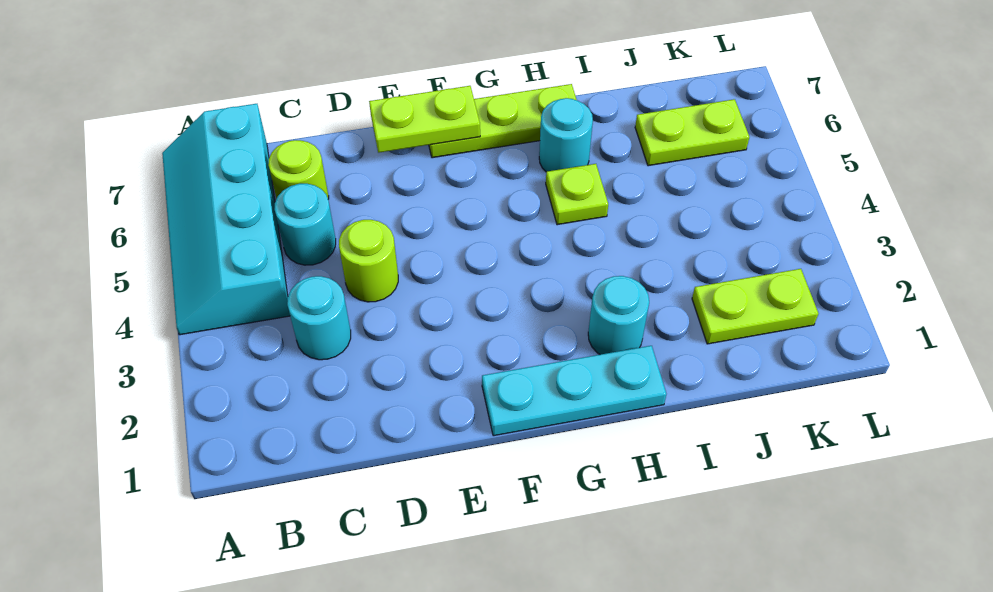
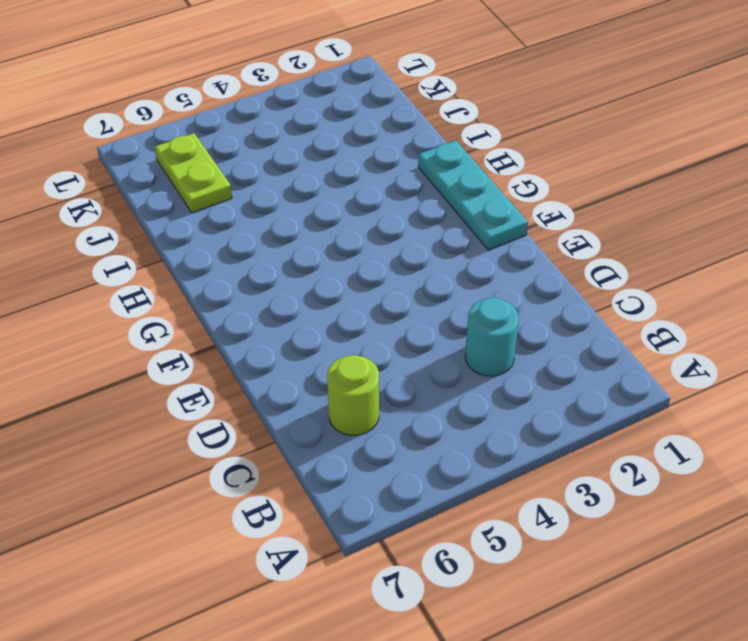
none -> cyan slope A4:B7 level 1 top B
none -> cyan round brick C5 level 1
none -> lime round brick D4 level 1

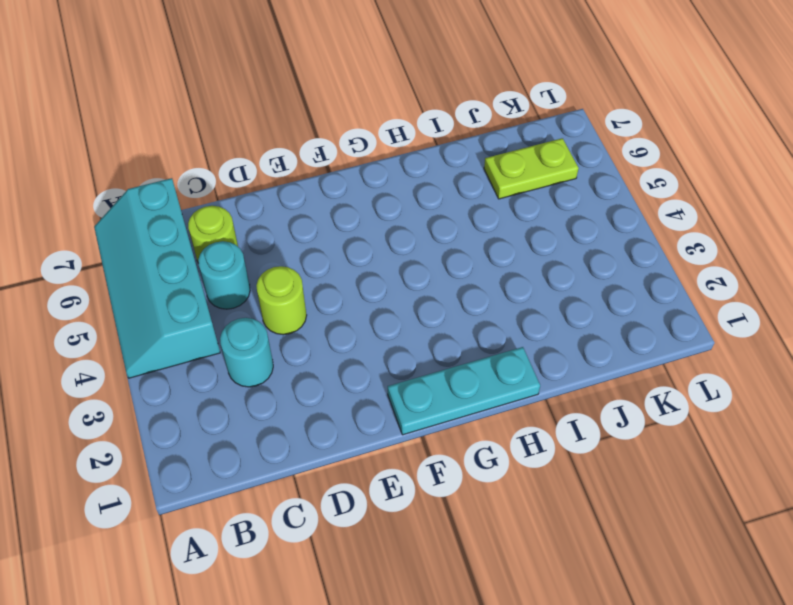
none -> lime plate F7:H7 level 1
none -> cyan round brick H2 level 1
none -> lime plate H5 level 1

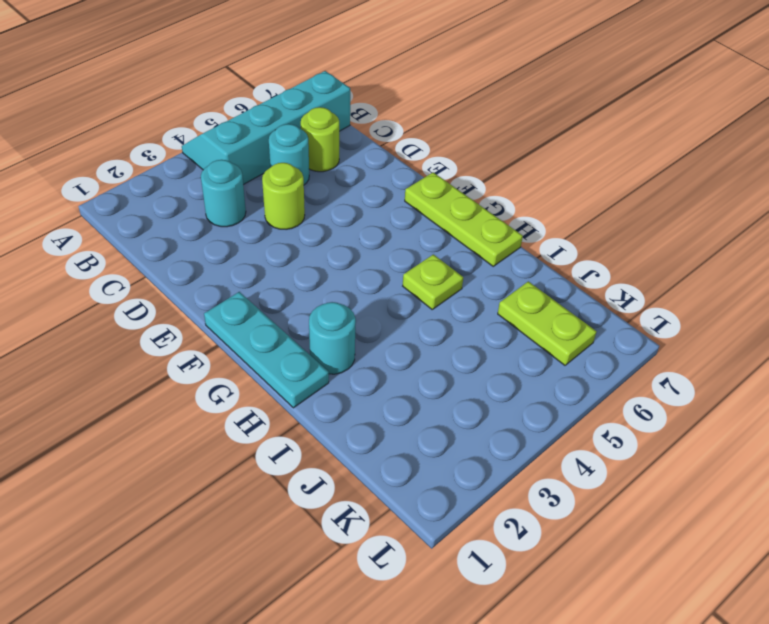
none -> cyan round brick H6 level 1
none -> lime plate J2:K2 level 1
none -> lime plate E7:F7 level 2

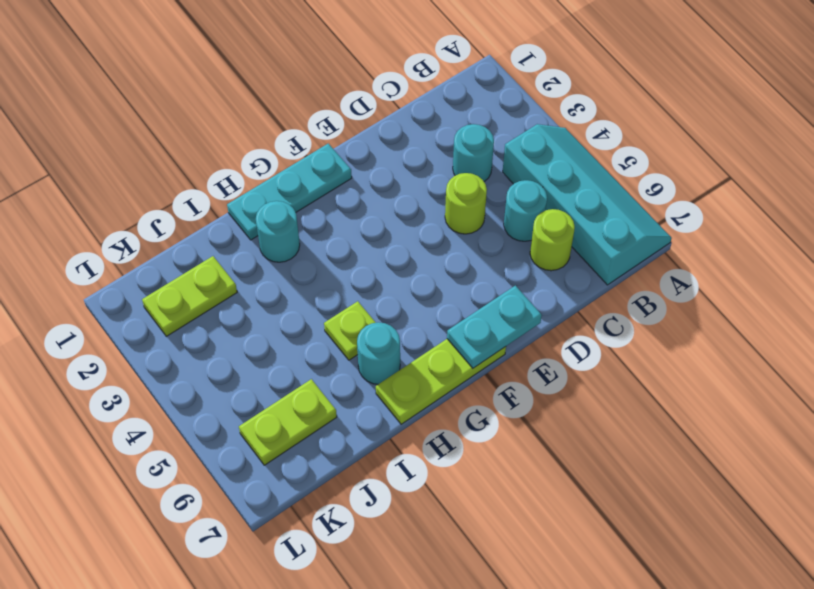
cyan plate E7:F7 level 2 -> lime plate E7:F7 level 2

